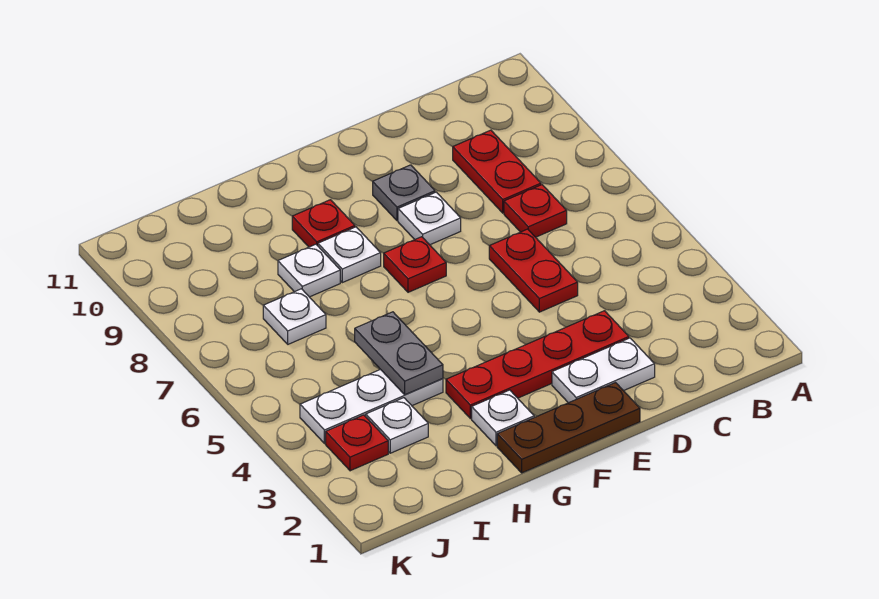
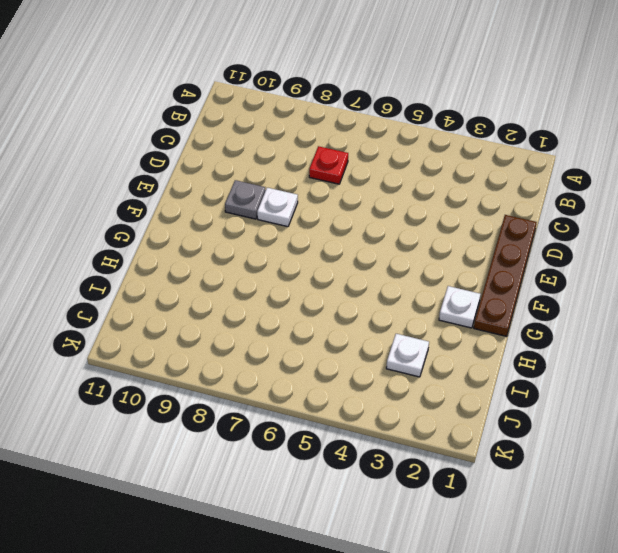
brown plate D1:G1 level 1 -> brown plate E1:G1 level 1
none -> red plate C8:C9 level 1
none -> white plate D2:E2 level 1
none -> red plate D3:G3 level 1

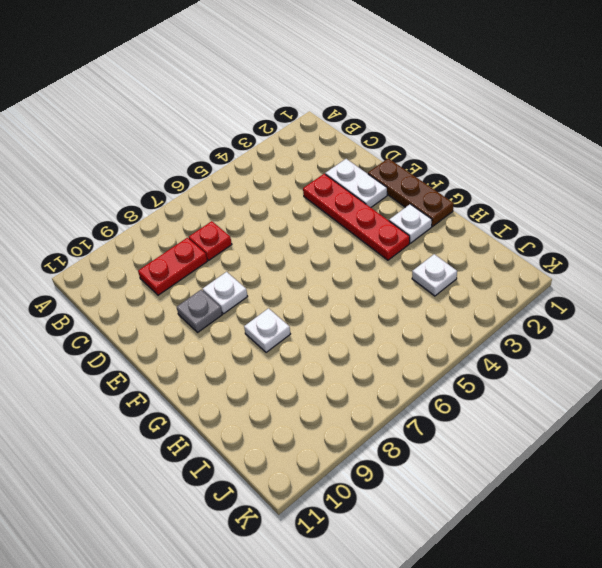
none -> red plate D5:D6 level 1
none -> red plate F7 level 1
none -> red plate G9 level 1

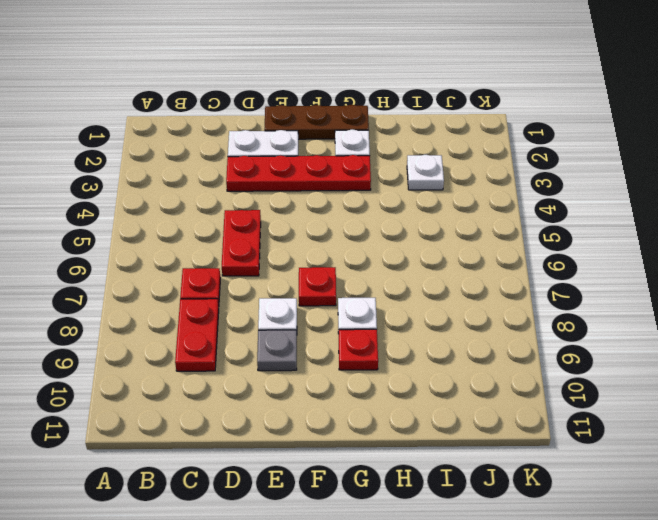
none -> white plate H4:J4 level 1
none -> white plate H8 level 1
none -> white plate I7 level 1

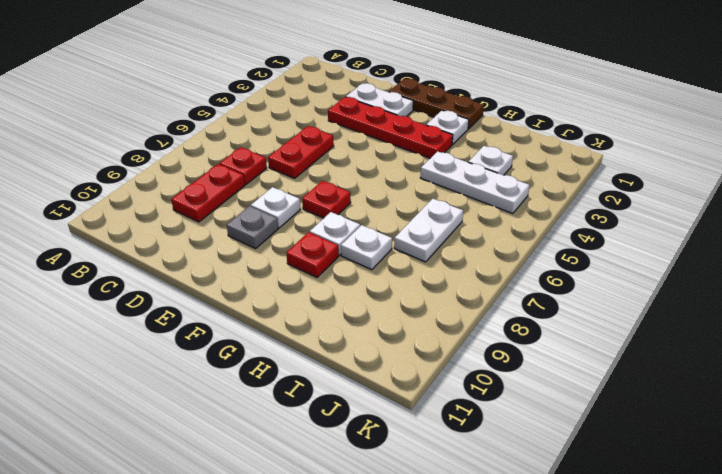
white plate I6:I7 level 1 -> white plate I7 level 1
none -> red plate J3 level 1
none -> grey plate H4:H5 level 2

